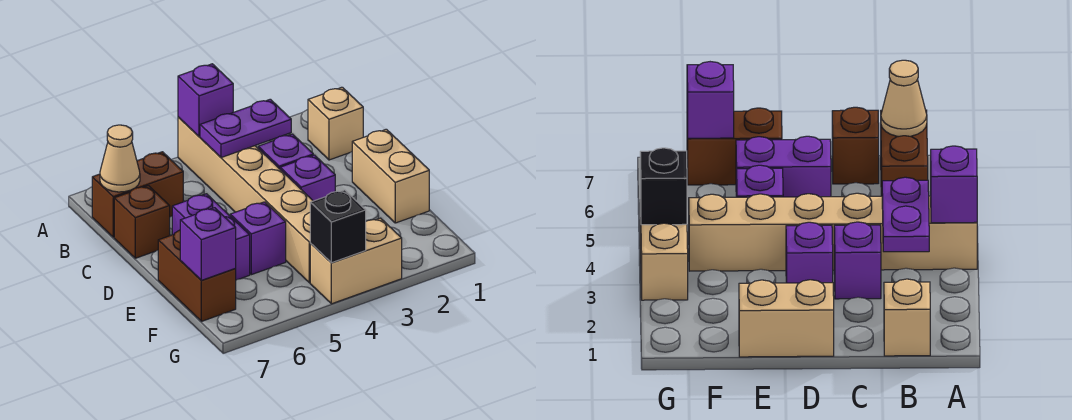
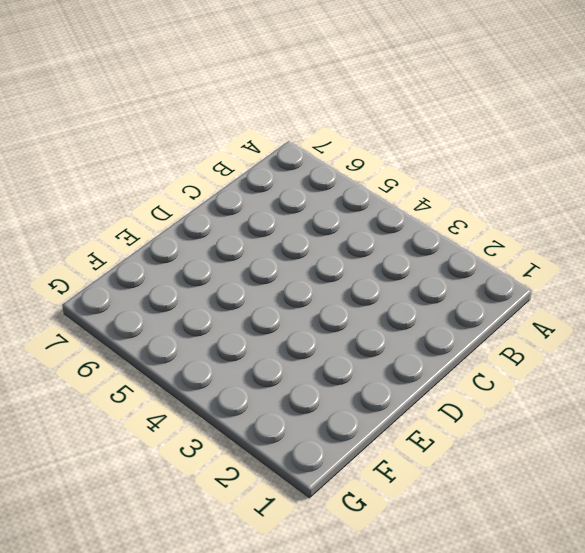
none -> tan brick A4:F4 level 1
none -> tan brick B1 level 1
none -> brown brick B6:B7 level 1

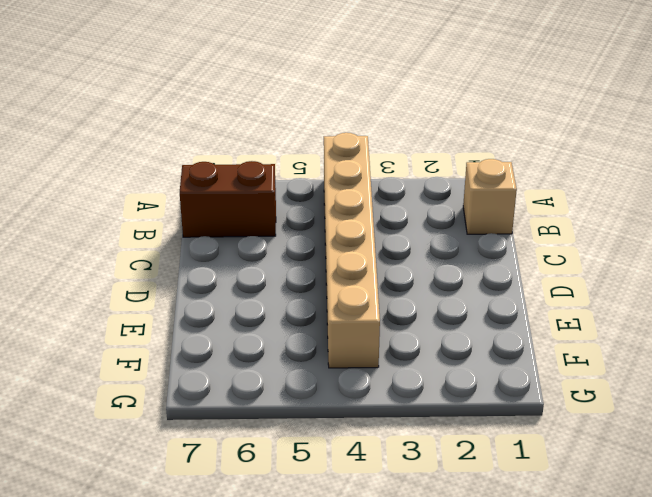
none -> purple brick C3 level 1
none -> brown brick C7 level 1
none -> tan brick D1:E1 level 1

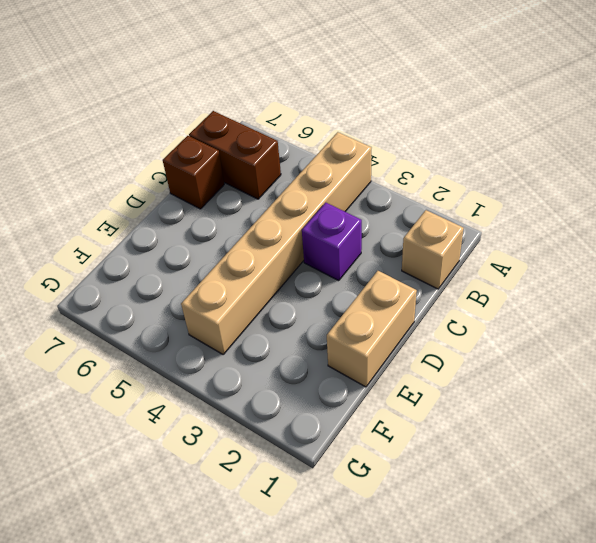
none -> purple brick D3 level 1
none -> purple brick D6:E6 level 1
none -> purple brick E5 level 1

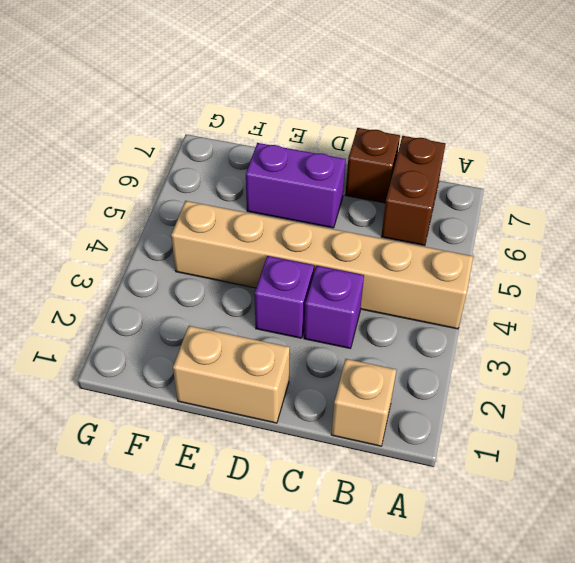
none -> purple brick E5 level 1
none -> brown brick E7:F7 level 1
none -> tan brick G3:G4 level 1

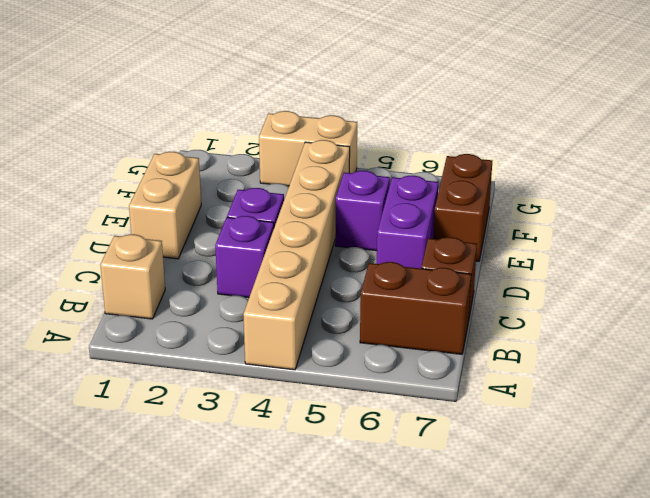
none -> purple brick A4 level 2
none -> purple plate B3:B4 level 2
none -> tan cone B7 level 2

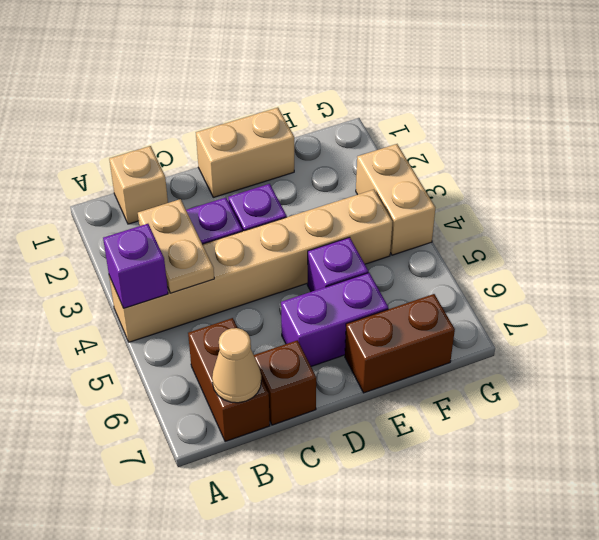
tan plate B3:B4 level 2 -> purple plate B3:B4 level 2
none -> purple brick F7 level 2
none -> black brick G4 level 2

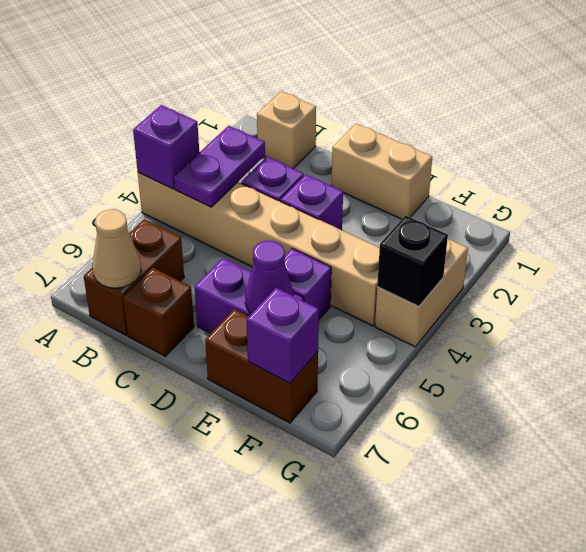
purple cone E6 level 2 -> none

